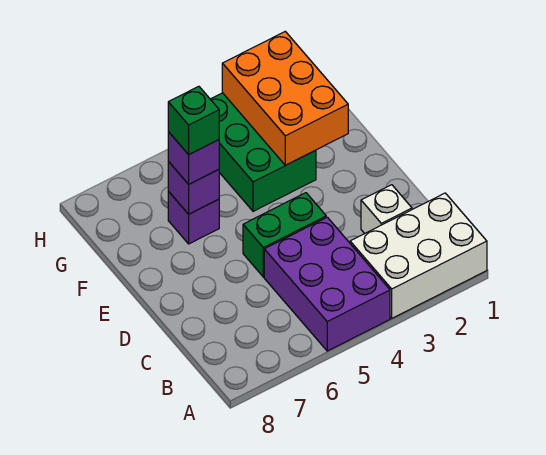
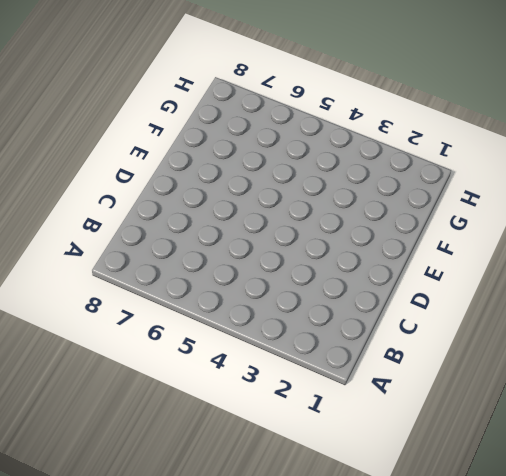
none -> white brick A1:B3 level 1
none -> purple brick A4:C5 level 1

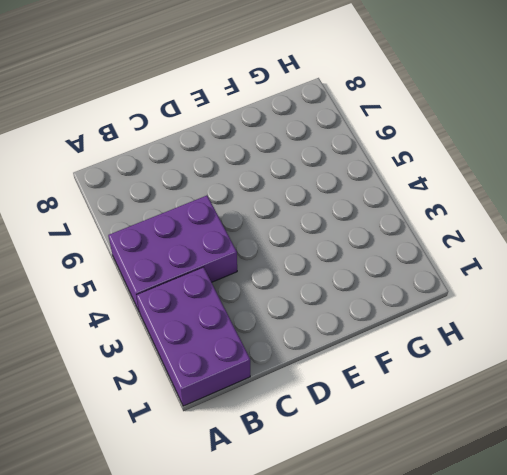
purple brick A1:B3 level 1 -> white brick A1:B3 level 1
none -> white brick C2 level 1
none -> green brick D4:D5 level 1

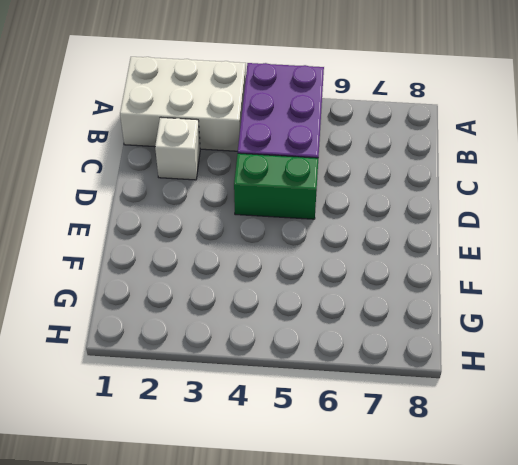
none -> green brick F3:H4 level 1
none -> purple brick F6 level 1

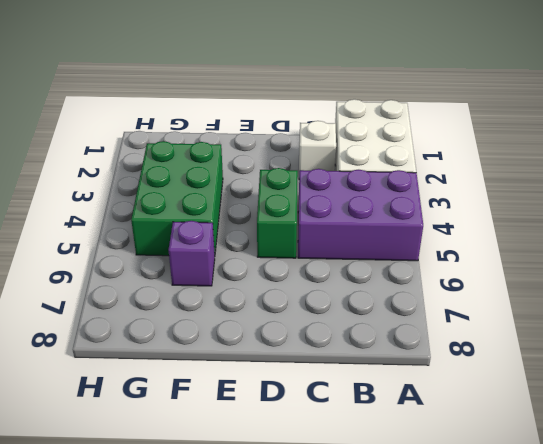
green brick F3:G5 level 1 -> green brick F3:H4 level 1
none -> orange brick F2:H3 level 2
none -> purple brick F6 level 2

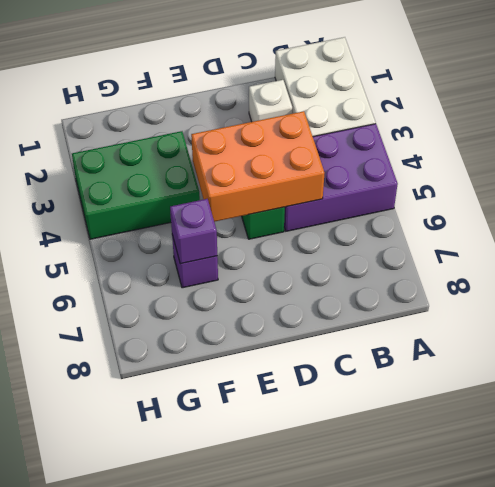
orange brick C4:E5 level 2 -> orange brick F2:H3 level 2
none -> purple brick F6 level 3
none -> green brick F6 level 4

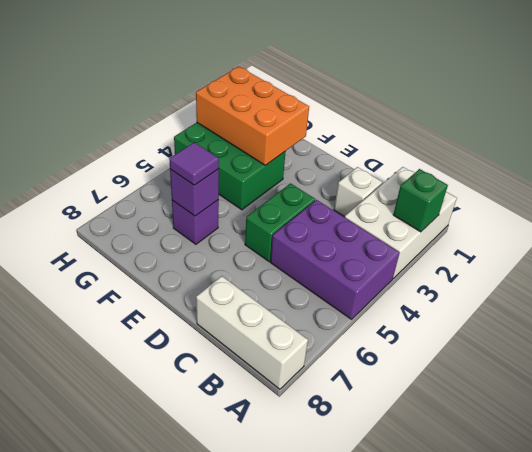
green brick A2 level 2 -> green brick F6 level 4
white brick A8:C8 level 1 -> none
purple tile F6 level 3 -> purple brick F6 level 3

